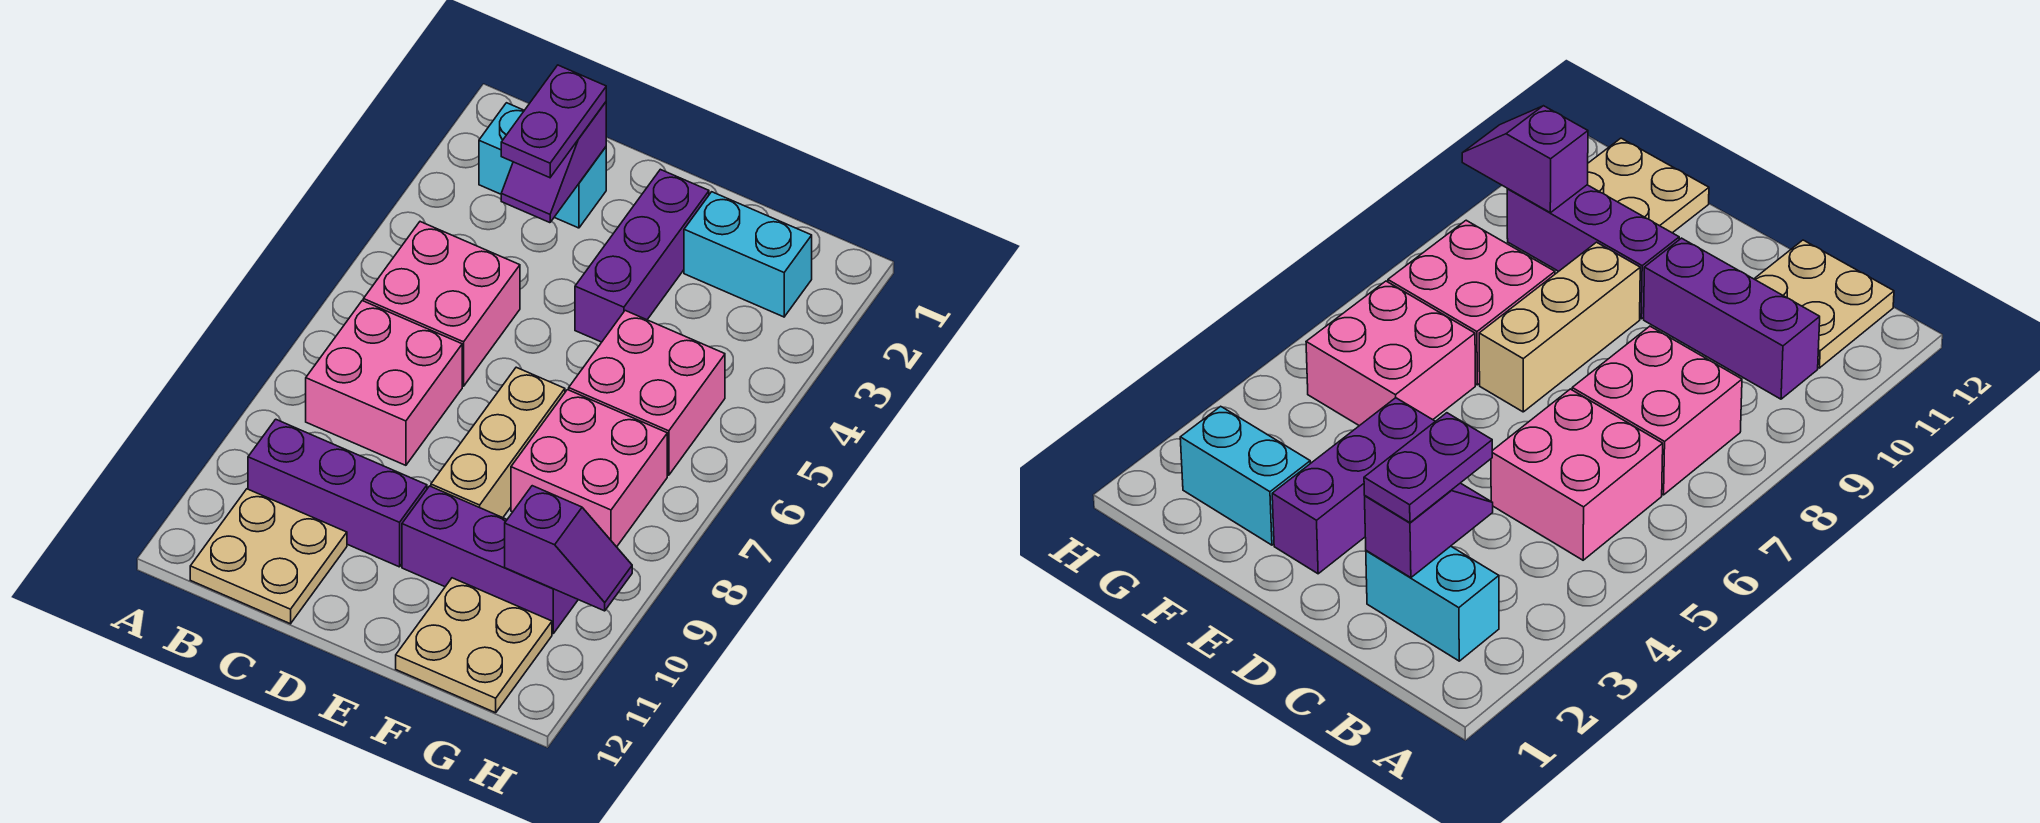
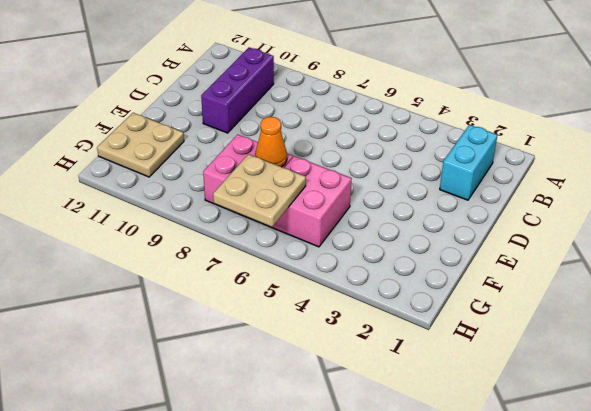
orange cone F7 level 2 -> none
tan plate G6:H7 level 2 -> tan plate B11:C12 level 1
none -> pink brick B5:C6 level 1
none -> pink brick B7:C8 level 1
none -> purple brick E2:E4 level 1

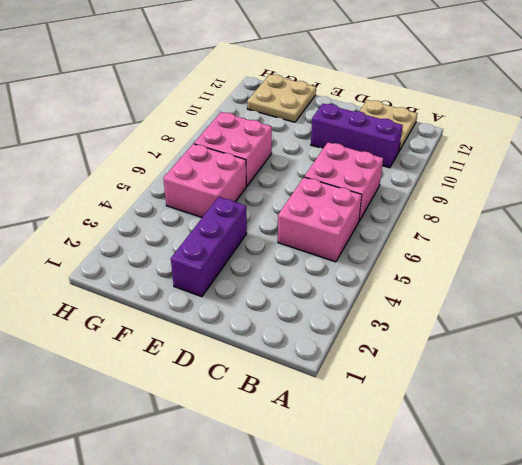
none -> cyan brick B2:C2 level 1
none -> tan brick E7:E9 level 1
none -> purple brick E10:G10 level 1

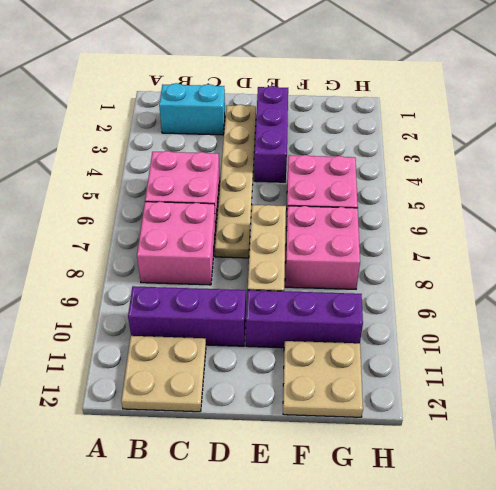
tan plate D2:D7 level 1 -> none
none -> cyan brick F2:G2 level 1
none -> purple slope C2:C3 level 2 top 2
none -> purple slope G10:H10 level 2 top G

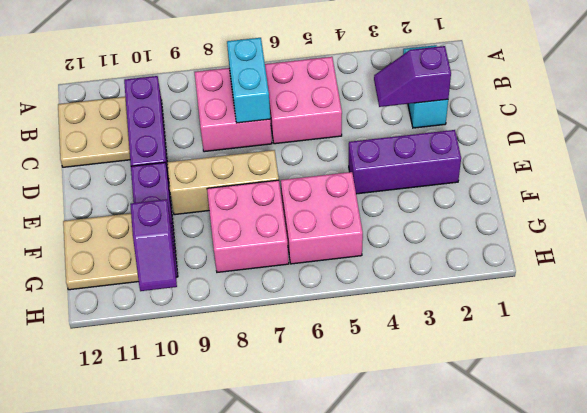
cyan brick B7:C7 level 2 -> cyan brick F2:G2 level 1
none -> purple plate C2:C3 level 3

